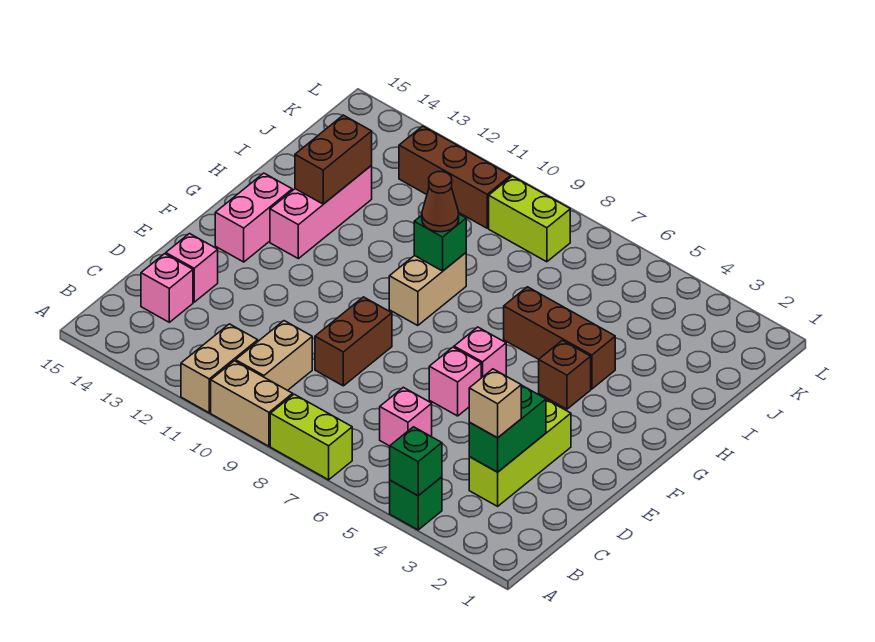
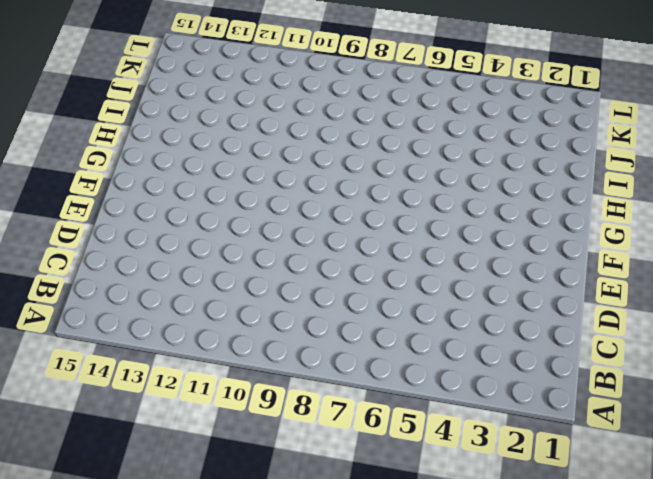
none -> green brick A4 level 1
none -> lime brick A7:A8 level 1
none -> tan brick A9:A10 level 1

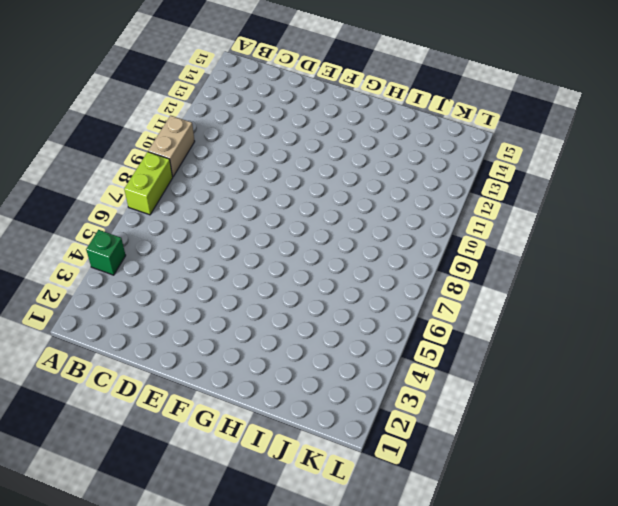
none -> tan brick A11:B11 level 1
none -> tan brick B10:C10 level 1
none -> lime brick C3:E3 level 1

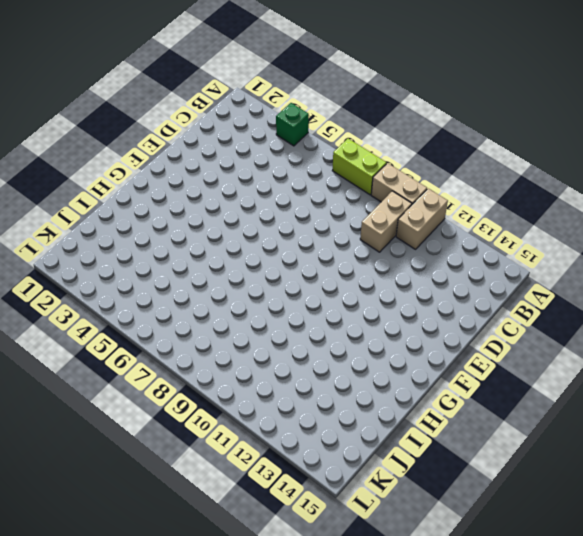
none -> lime brick C3:E3 level 1
none -> pink brick C6 level 1
none -> pink brick C14 level 1

